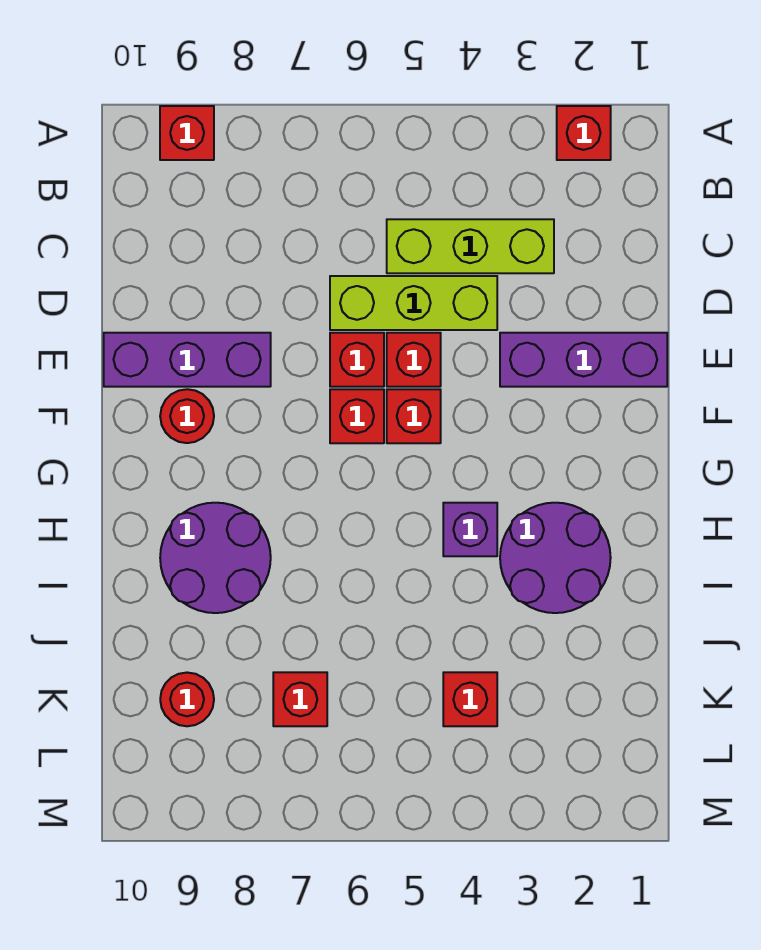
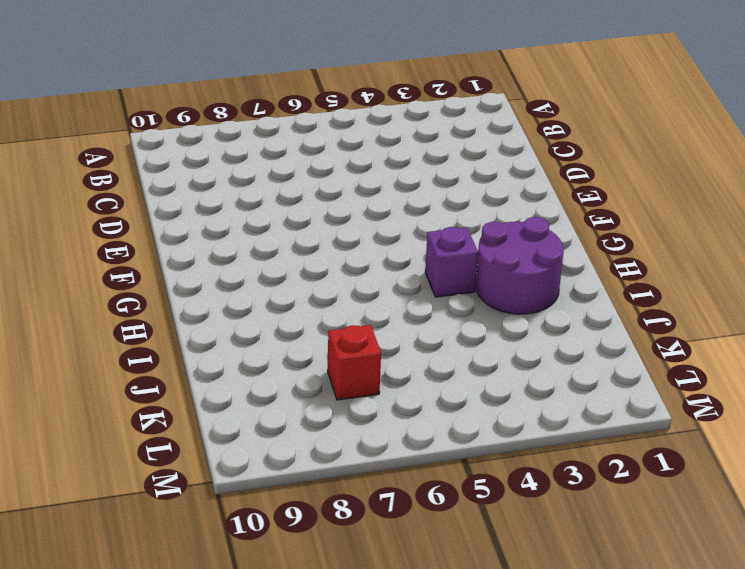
none -> red brick A2 level 1
none -> red brick A9 level 1
none -> lime brick C3:C5 level 1

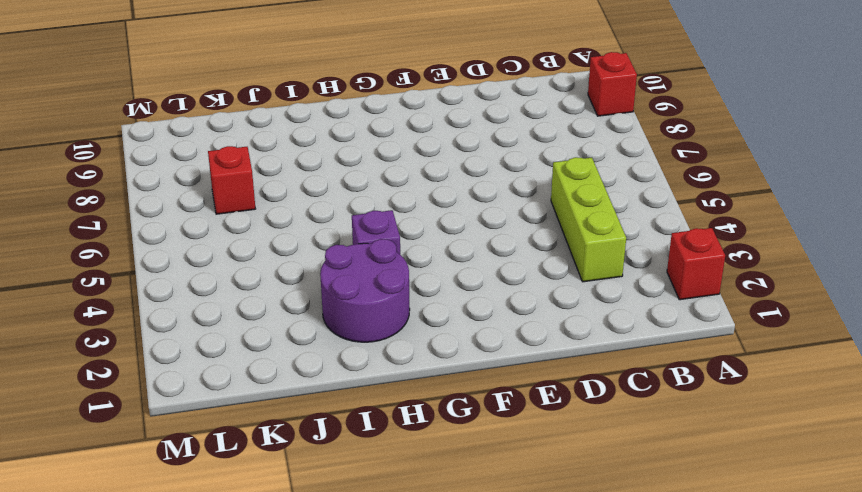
none -> lime brick D4:D6 level 1
none -> purple brick E1:E3 level 1
none -> red brick E5 level 1

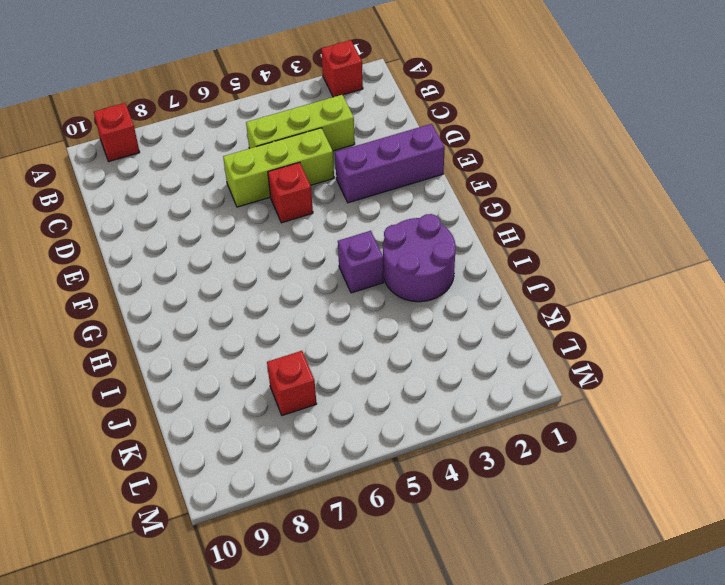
none -> red brick E6 level 1
none -> purple brick E8:E10 level 1
none -> red brick F5 level 1

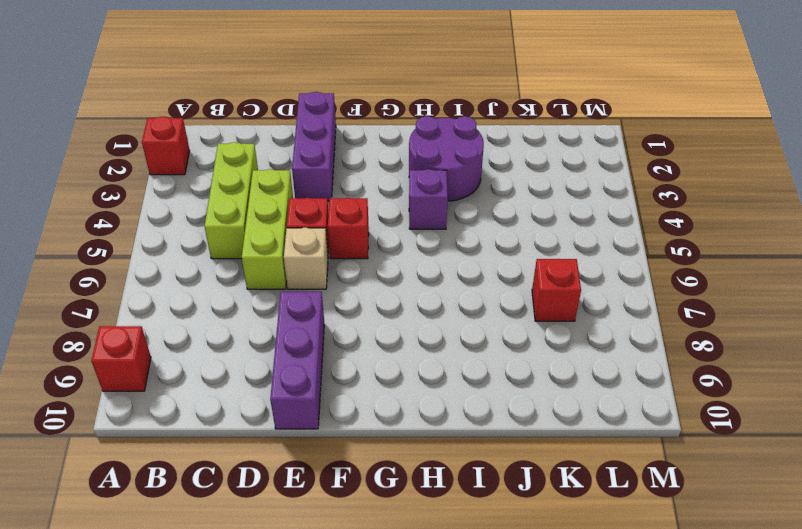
tan brick E6 level 1 -> red brick E6 level 1
none -> red brick F6 level 1
none -> red round brick F9 level 1
none -> purple round brick H8:I9 level 1

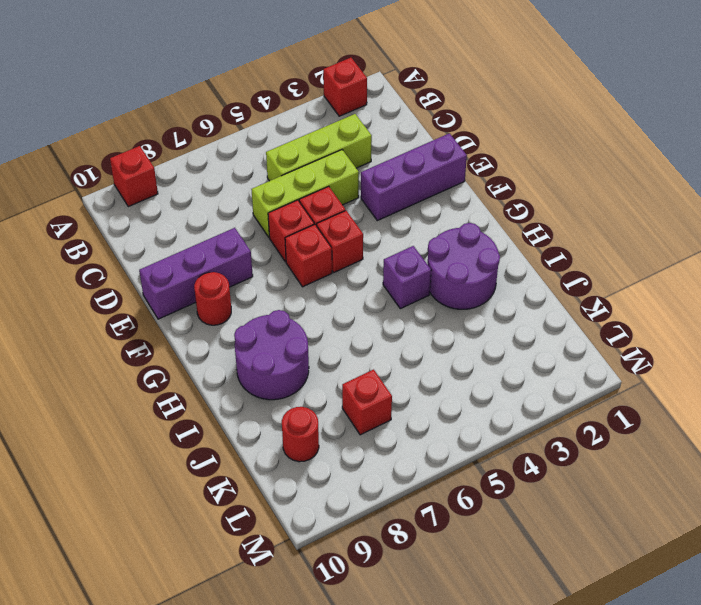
none -> red brick K4 level 1

